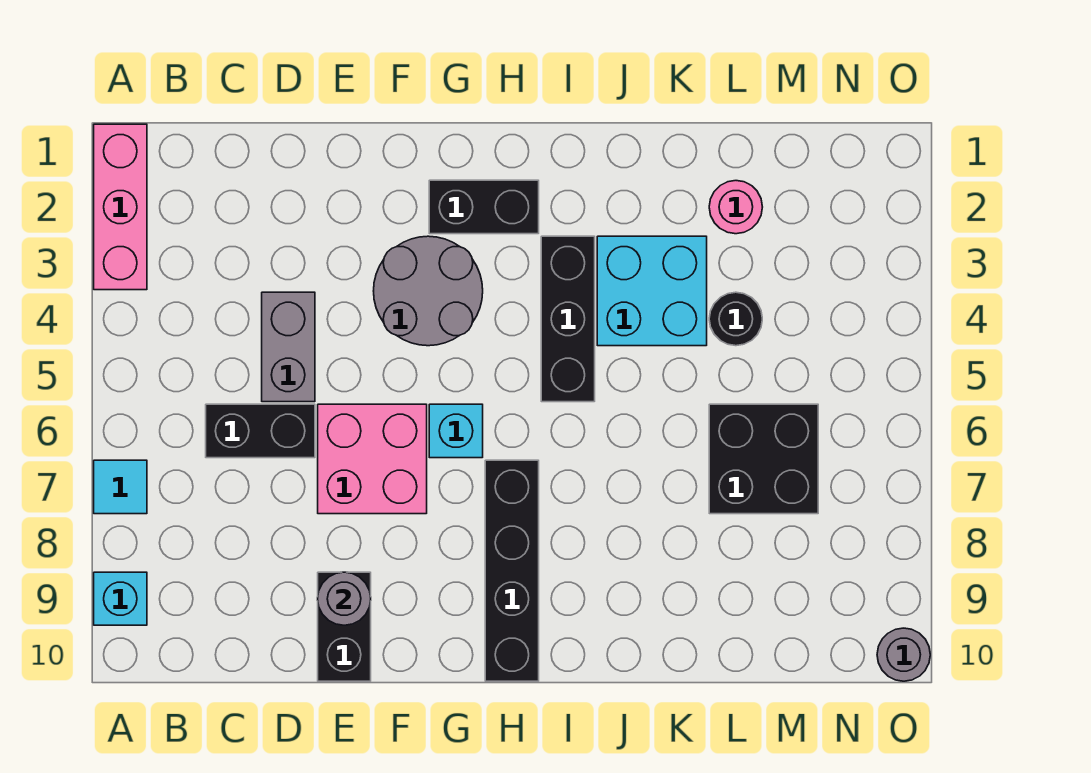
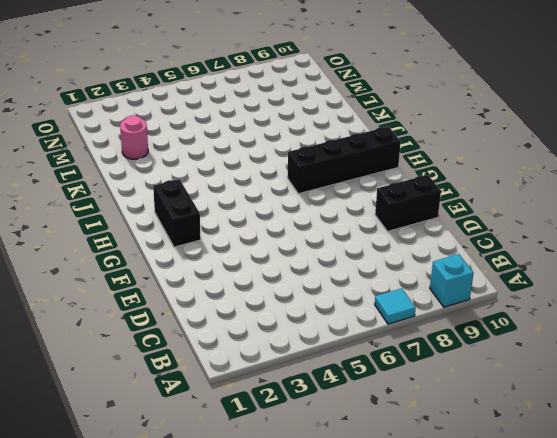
none -> pink brick A1:A3 level 1
none -> black brick C6:D6 level 1
none -> grey brick D4:D5 level 1

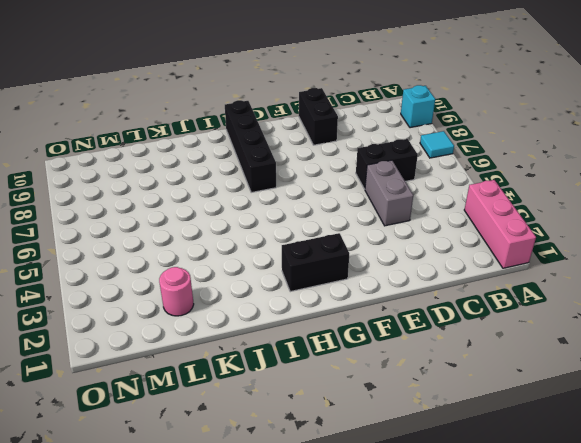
none -> pink brick E6:F7 level 1
none -> grey round brick F3:G4 level 1
none -> cyan brick G6 level 1

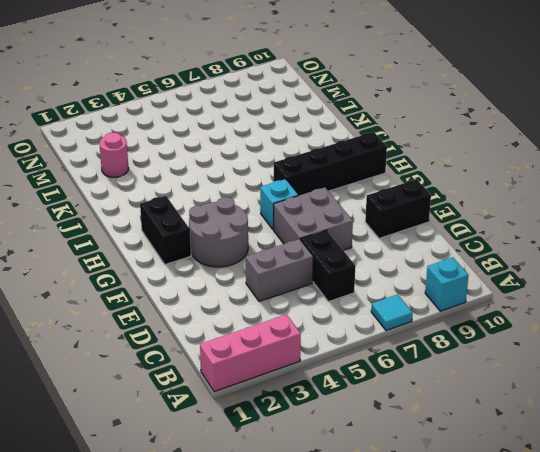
grey brick E6:F7 level 1 -> pink brick E6:F7 level 1
none -> black brick I3:I5 level 1
none -> cyan brick J3:K4 level 1
none -> black round brick L4 level 1

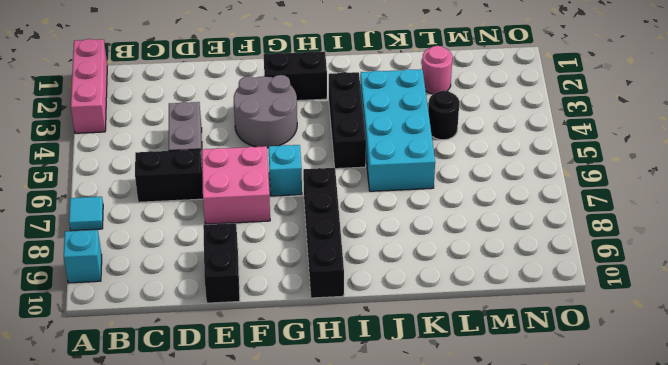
cyan brick J3:K6 level 1 -> cyan brick J3:K4 level 1
none -> black brick L6:M7 level 1
none -> grey round brick O10 level 1
none -> grey round brick E9 level 2

